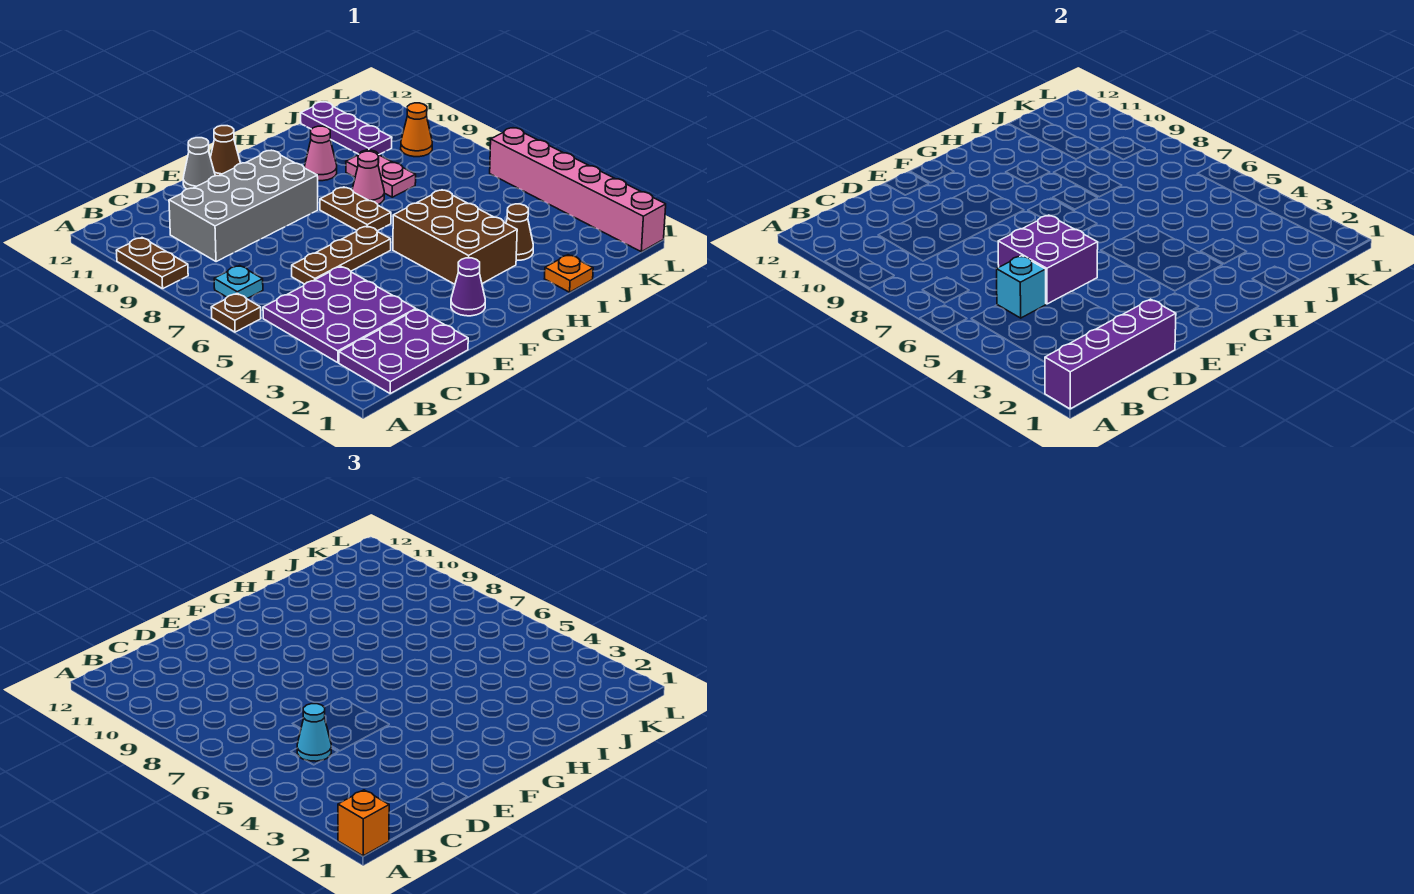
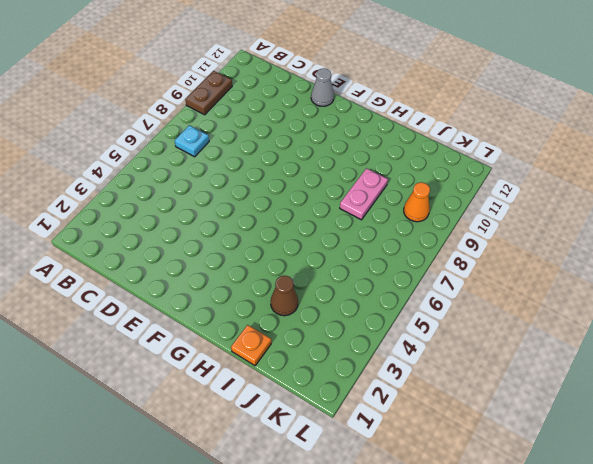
none -> brown plate A6 level 1
none -> purple plate B1:D2 level 1
none -> purple plate B3:D5 level 1

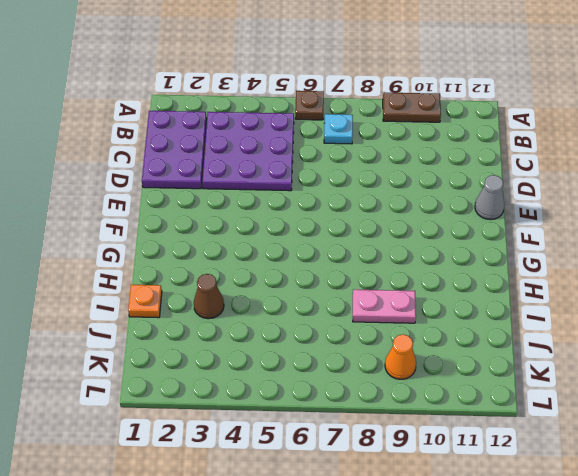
none -> grey brick C9:F10 level 1
none -> brown plate D6:F6 level 1
none -> purple cone F2 level 1

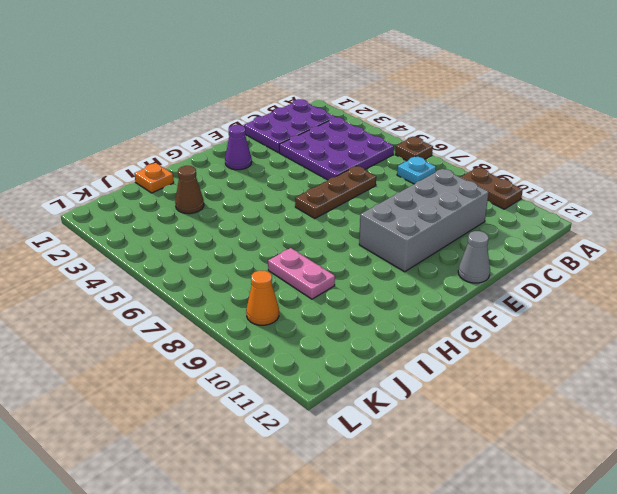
none -> brown cone F12 level 1
none -> brown brick G3:H5 level 1
none -> brown plate G7:G8 level 1

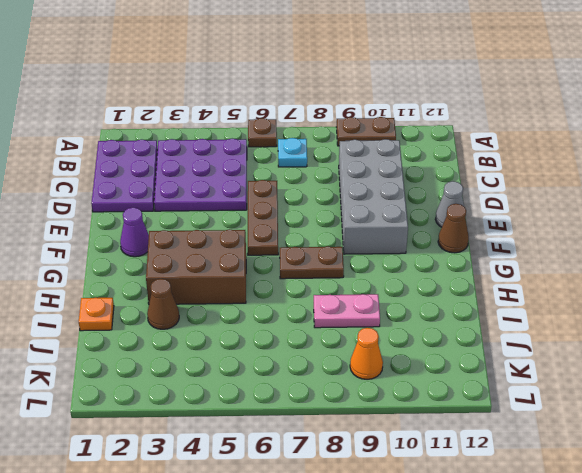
none -> pink cone H8 level 1
none -> pink cone H10 level 1
none -> purple plate J10:J12 level 1

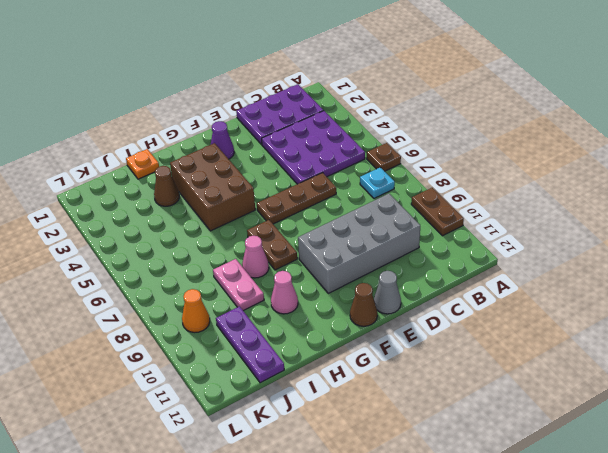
none -> pink brick L1:L6 level 1
none -> purple brick A1:D1 level 2
none -> cyan brick C5 level 2

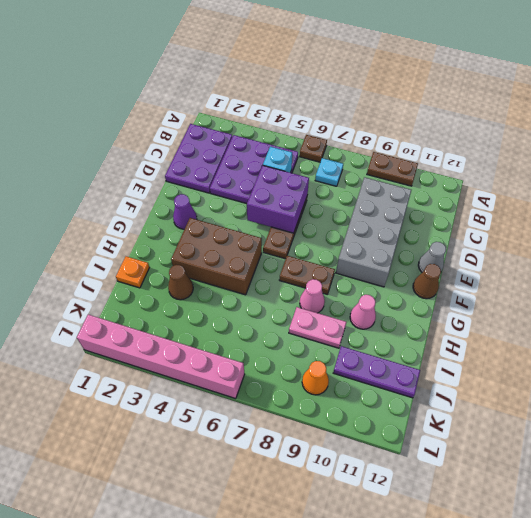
none -> purple brick A1:D1 level 2
none -> orange brick A1 level 3
none -> cyan cone C5 level 3

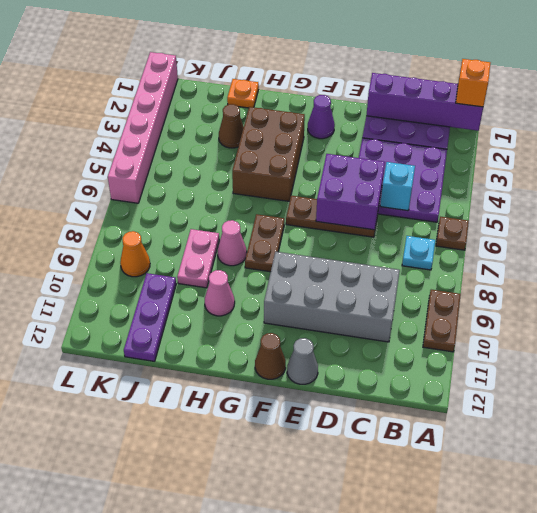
none -> cyan cone C5 level 3

